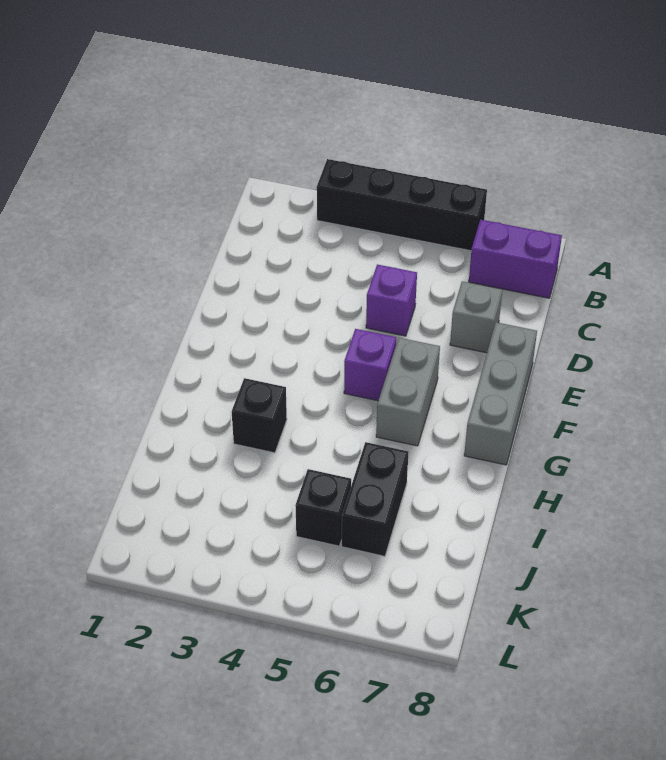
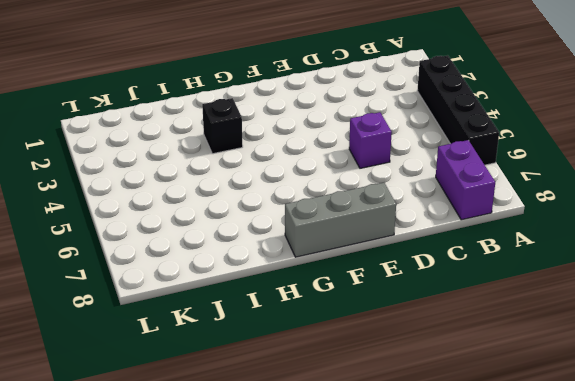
none -> grey brick D7 level 1
none -> purple brick F5 level 1

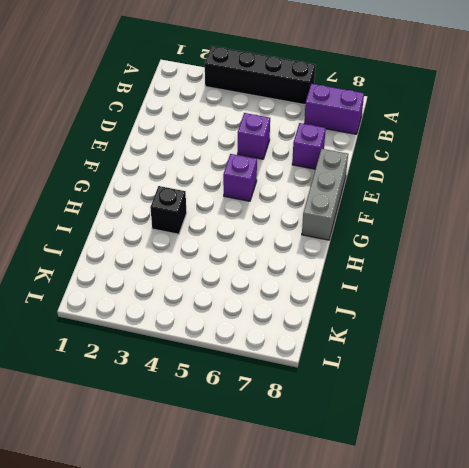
purple brick D7 level 1 -> grey brick D7 level 1
none -> grey brick F6:G6 level 1
none -> black brick I6:J6 level 1

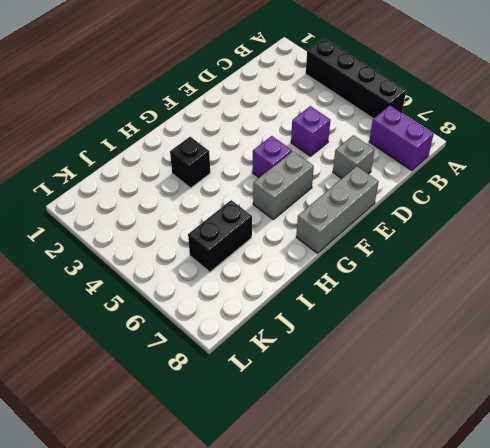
none -> black brick J5 level 1

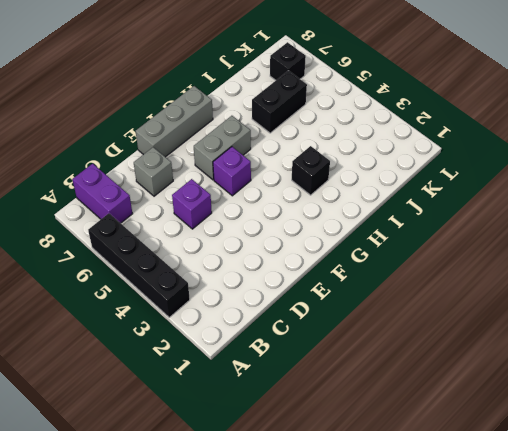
black brick K7 level 1 -> black brick J5 level 1

